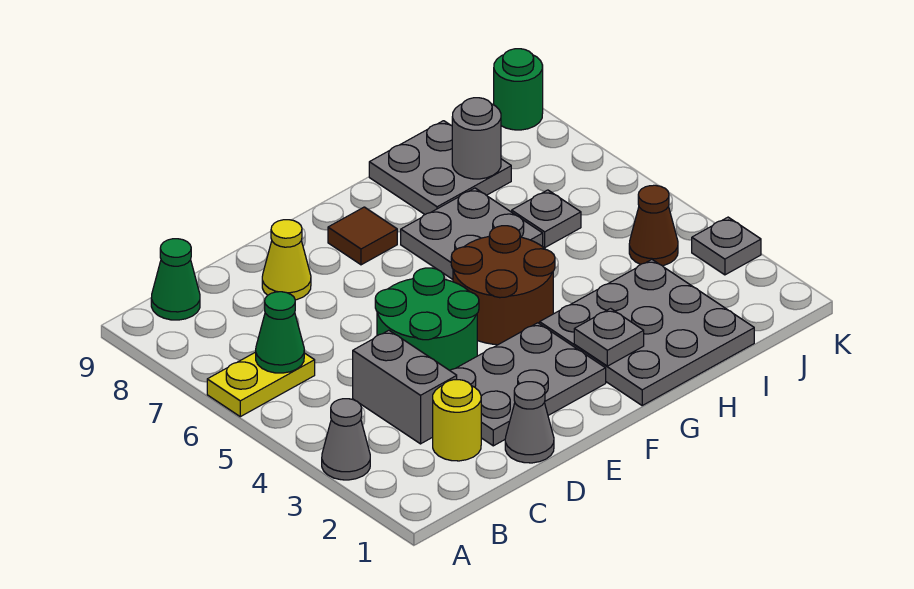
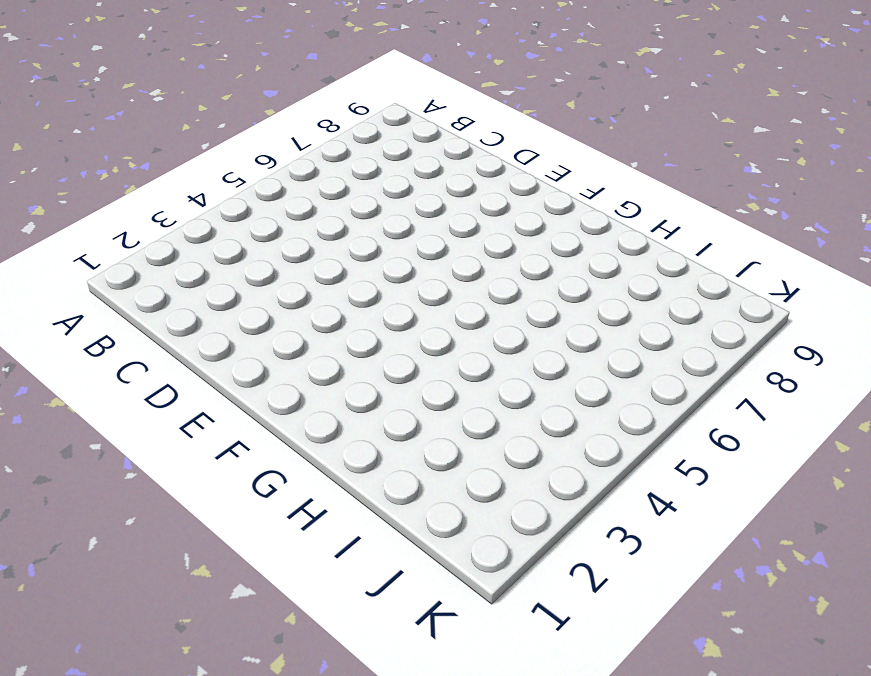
none -> grey cone A3 level 1
none -> yellow plate A6:B6 level 1
none -> green cone B9 level 1

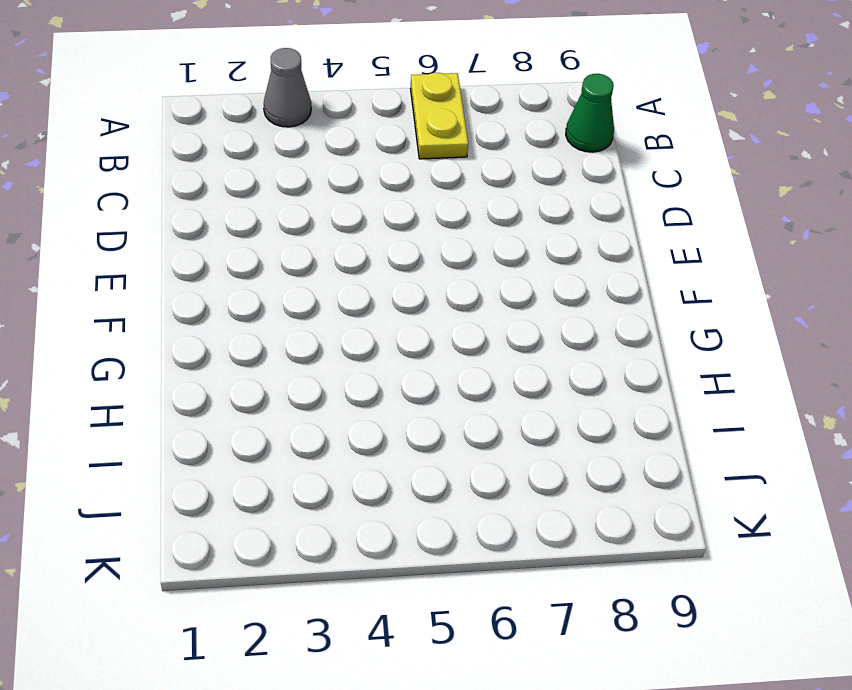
none -> yellow round brick C2 level 1
none -> grey brick C3:C4 level 1
none -> grey cone D1 level 1

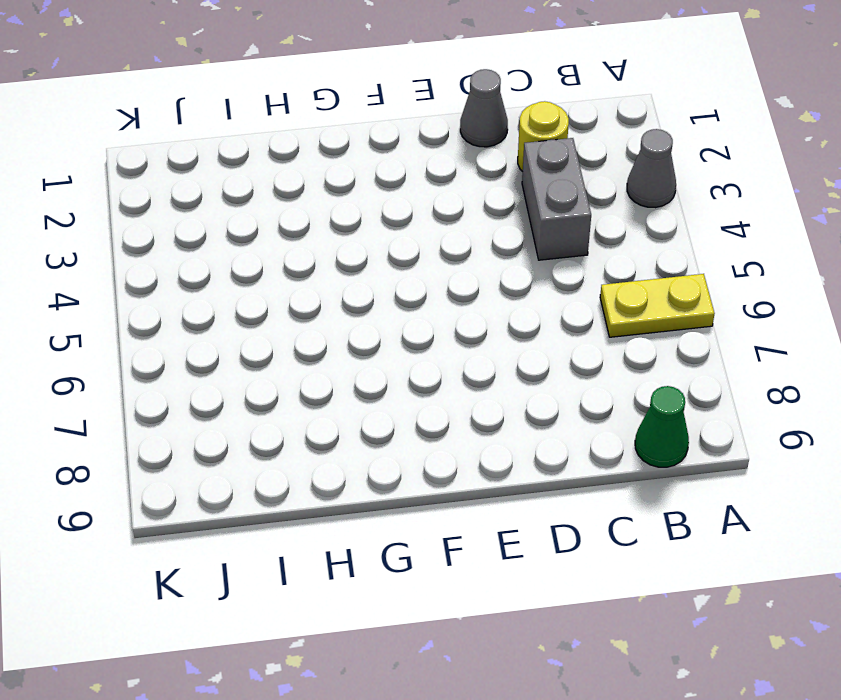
none -> grey plate D2:F3 level 1
none -> green round brick D4:E5 level 1
none -> yellow cone D8 level 1

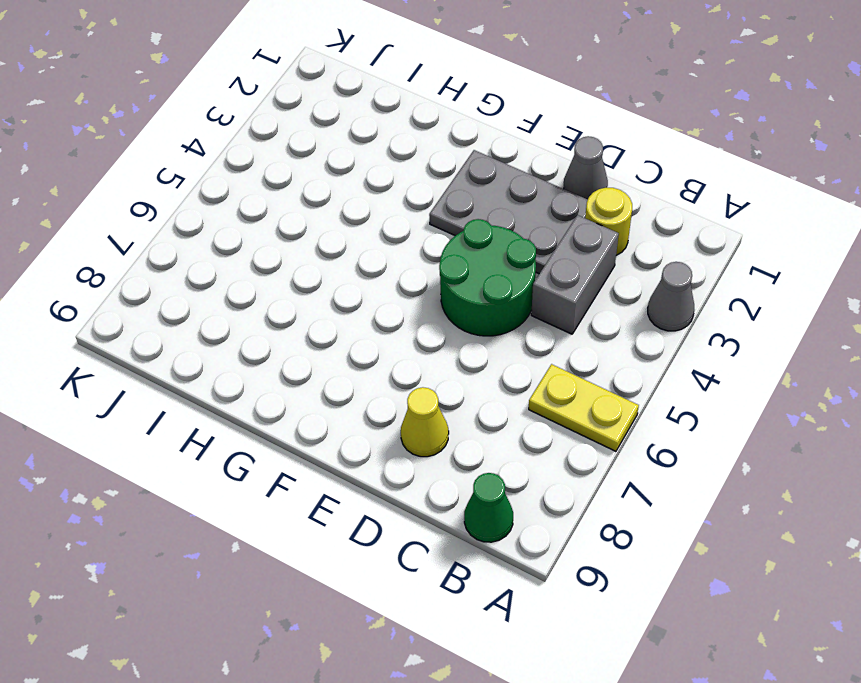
none -> brown round brick F4:G5 level 1
none -> brown tile F8 level 1
none -> grey plate G1:I3 level 1

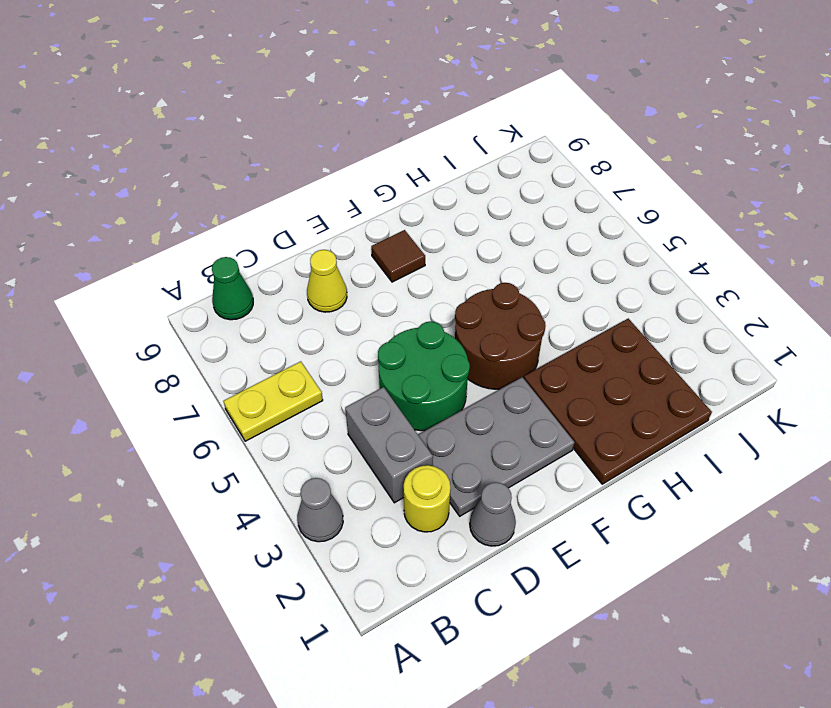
brown plate G1:I3 level 1 -> grey plate G1:I3 level 1
none -> grey plate G6:H7 level 1
none -> grey plate H8:I9 level 1
none -> grey plate I6 level 1

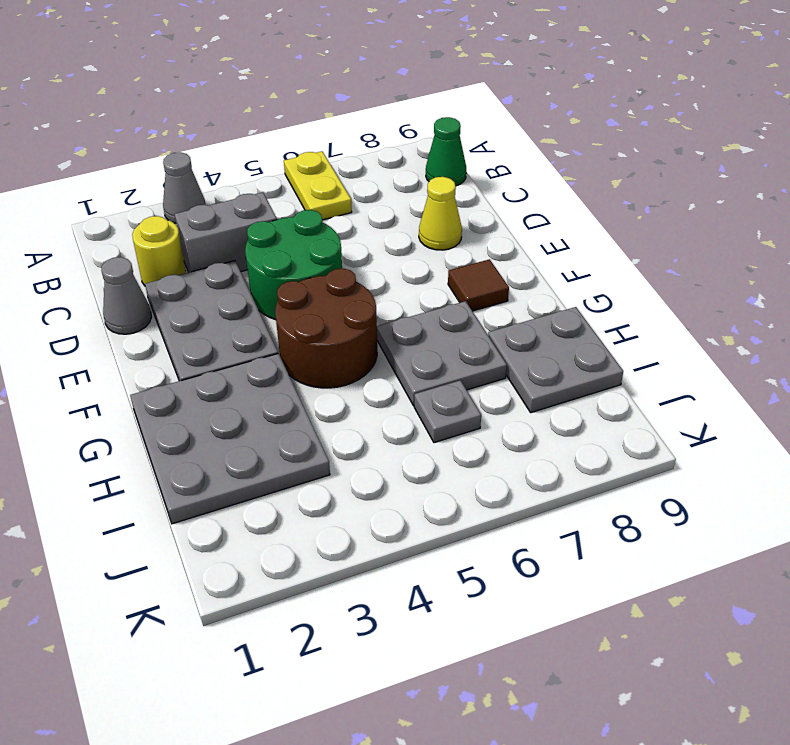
none -> brown cone J4 level 1
none -> grey plate K3 level 1
none -> green round brick K9 level 1

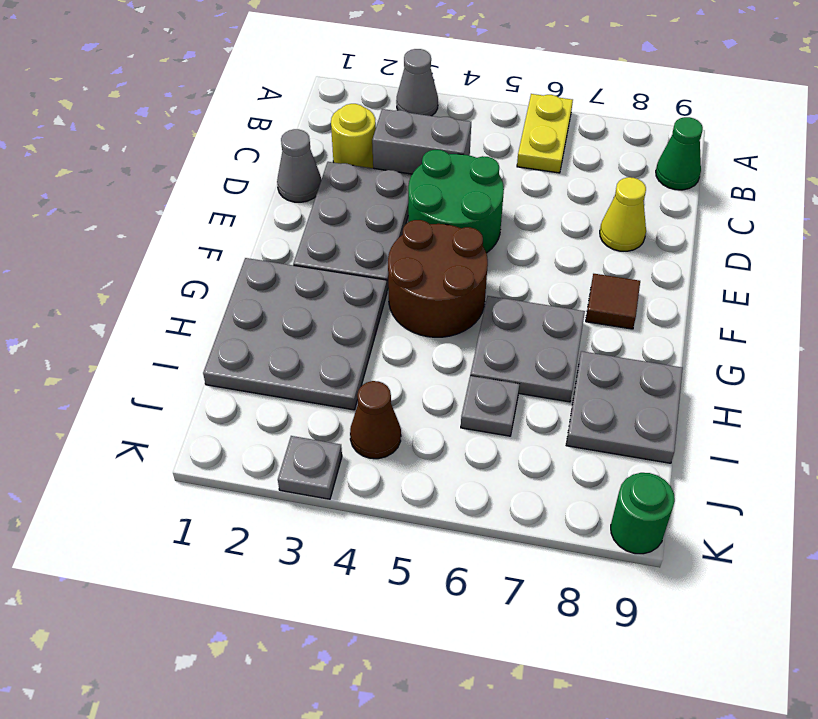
none -> green cone B6 level 2
none -> grey plate G2 level 2
none -> grey round brick I8 level 2

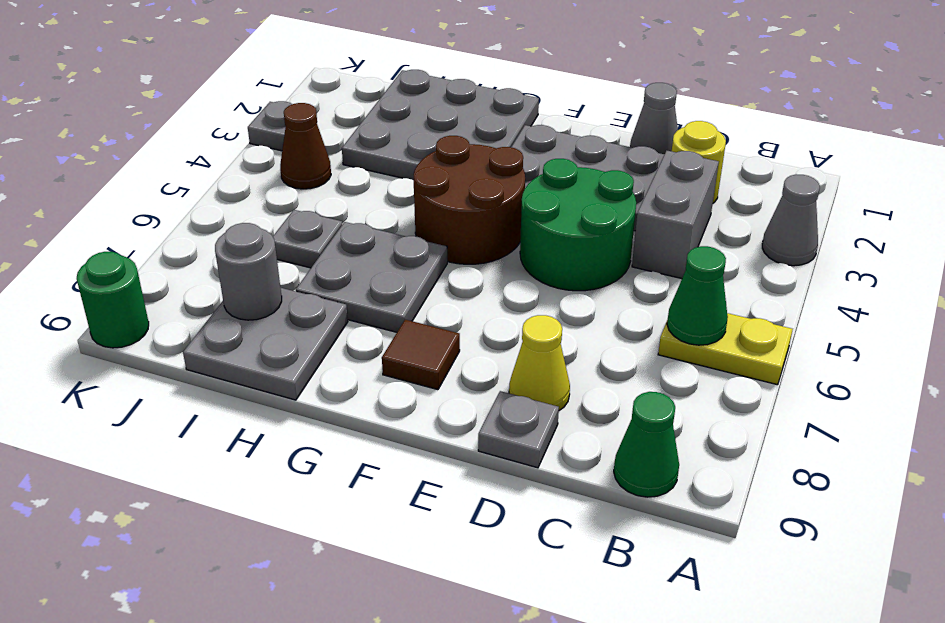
grey plate D9 level 1 -> grey plate G2 level 2

